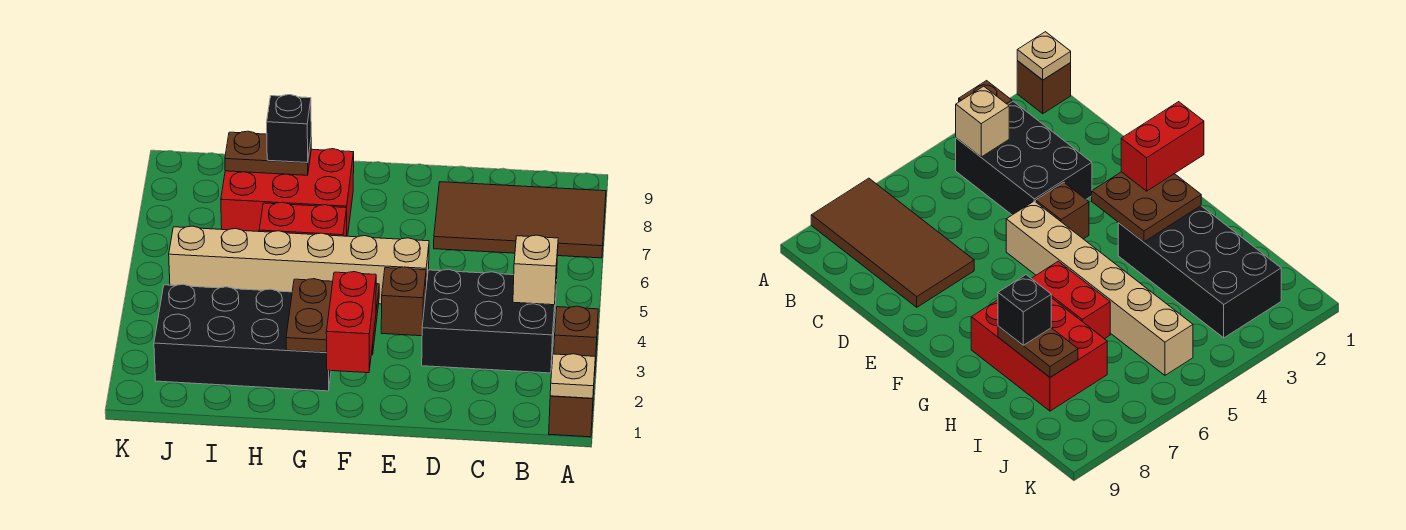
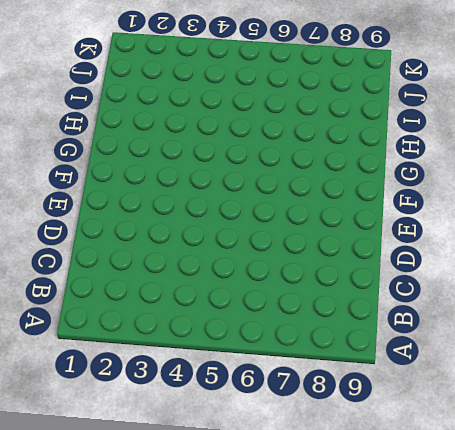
none -> brown brick A1 level 1
none -> brown brick A3 level 1
none -> brown tile A7:D8 level 1

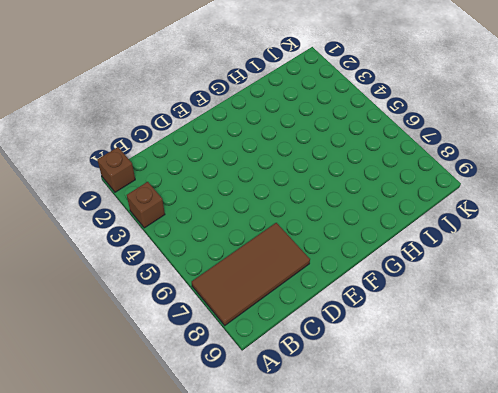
none -> black brick B3:D4 level 1
none -> brown brick E4 level 1
none -> tan brick E5:J5 level 1

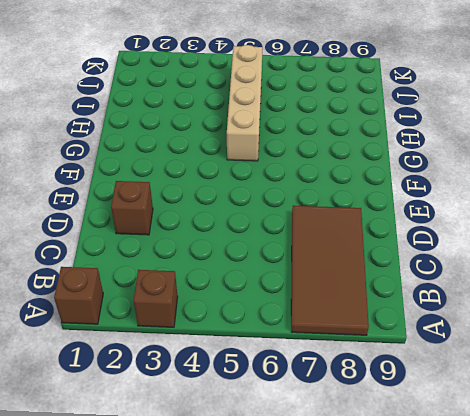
brown brick D2 level 1 -> brown brick E4 level 1
tan brick G5:J5 level 1 -> tan brick E5:J5 level 1
none -> black brick B3:D4 level 1
none -> black brick G2:J3 level 1
none -> red brick G6:H6 level 1

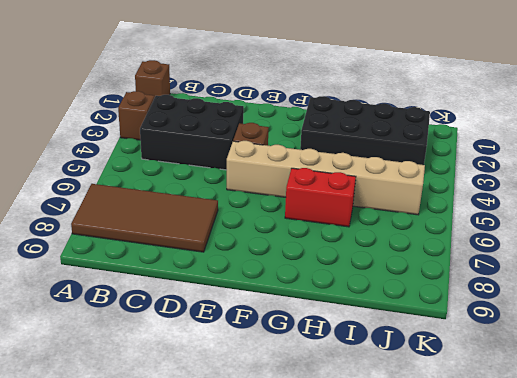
none -> red brick G7:I8 level 1
none -> tan plate A1 level 2
none -> tan brick B4 level 2

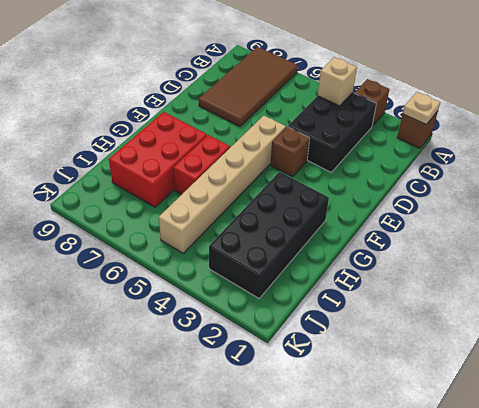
none -> brown plate F2:G3 level 2
none -> brown plate H8:I8 level 2
none -> red brick F1:F2 level 3

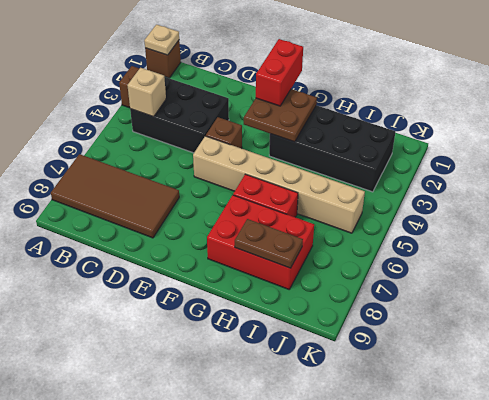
none -> black brick H8 level 3

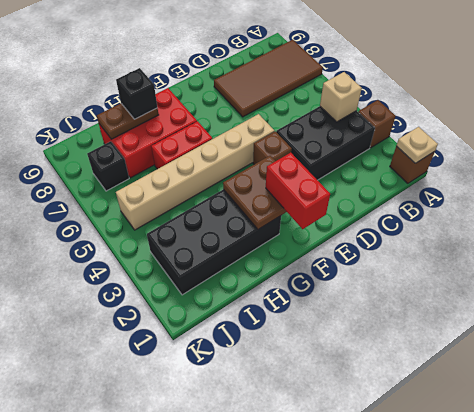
black brick J7 level 1 -> none

